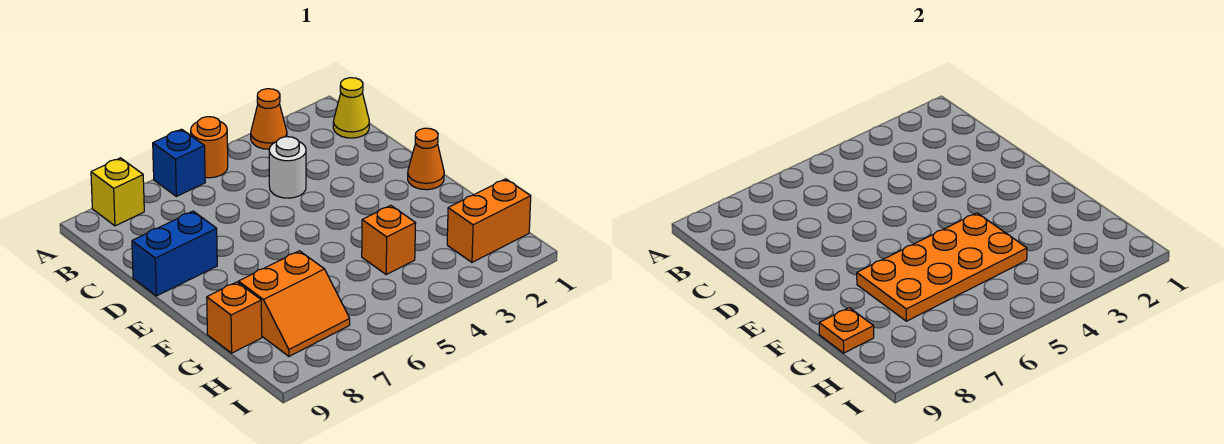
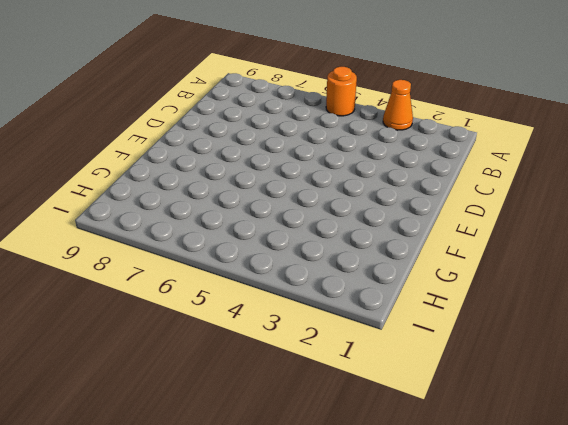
none -> blue brick A6 level 1
none -> yellow brick A8 level 1
none -> yellow cone B1 level 1

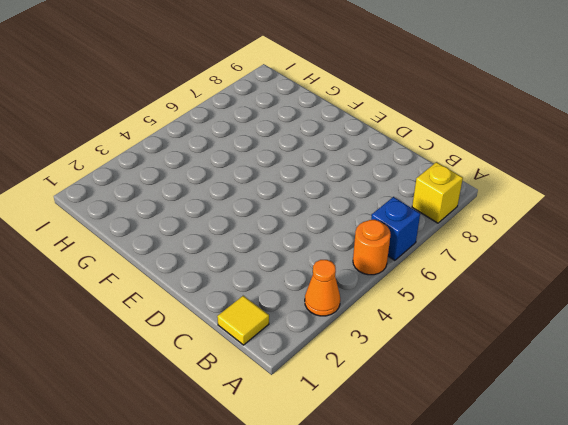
yellow tile B1 level 1 -> yellow cone B1 level 1
none -> white round brick C4 level 1
none -> blue brick D8:D9 level 1
none -> orange cone E1 level 1

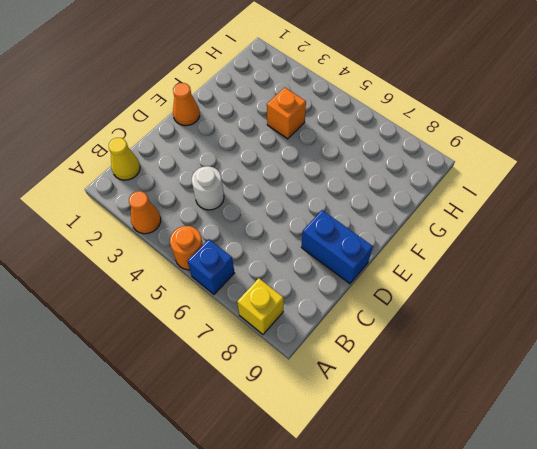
none -> orange slope G7:H8 level 1 top G
none -> orange brick G9 level 1
none -> orange brick H1:H2 level 1

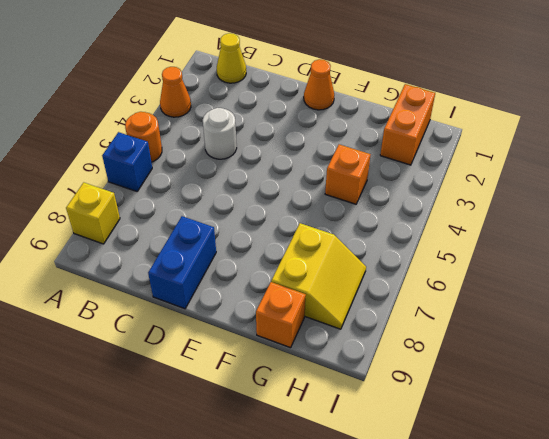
yellow slope G7:H8 level 1 top G -> orange slope G7:H8 level 1 top G
none -> orange plate F4:G7 level 2
none -> orange plate G9 level 2

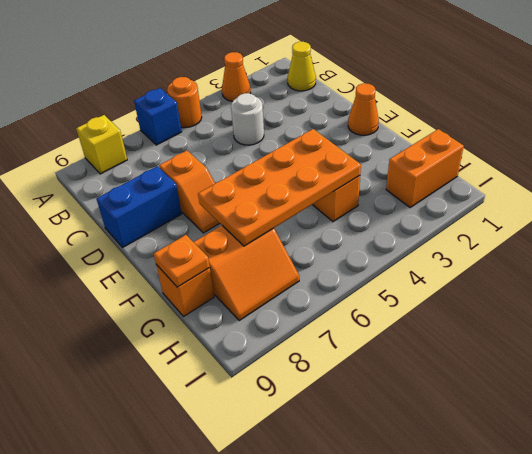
orange slope D7:E7 level 1 top D -> none

